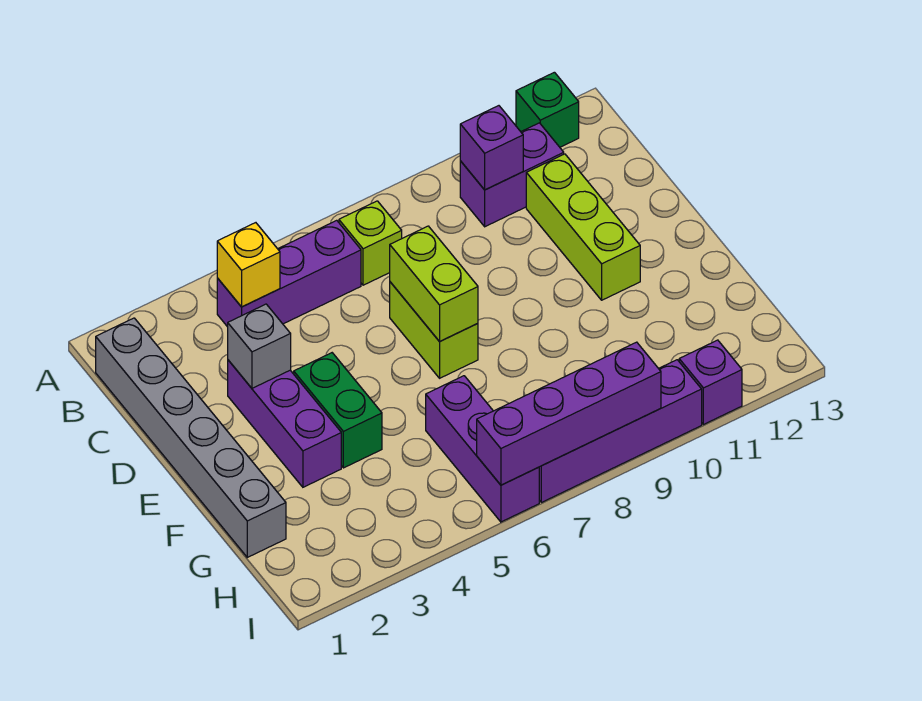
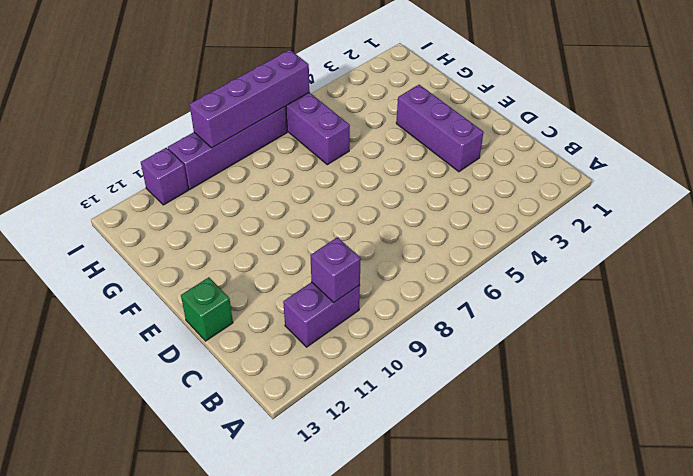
green brick D13 level 1 -> green brick A12 level 1
none -> grey brick B1:G1 level 1
none -> purple brick B4:B6 level 1
none -> lime brick B7 level 1

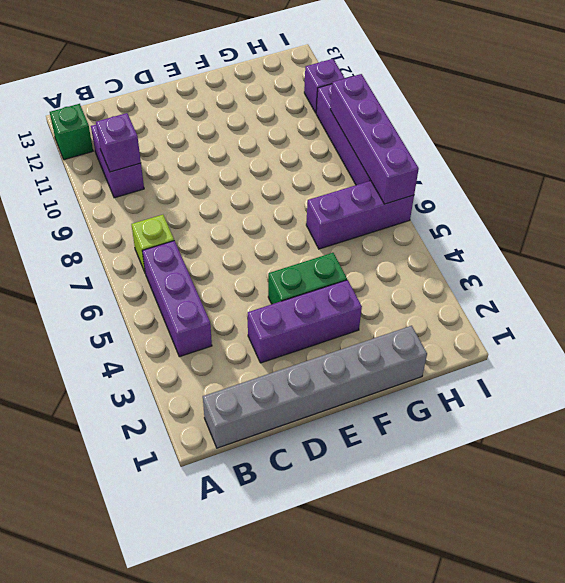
none -> lime brick C11:E11 level 1
none -> lime brick D7:E7 level 1
none -> yellow brick B4 level 2

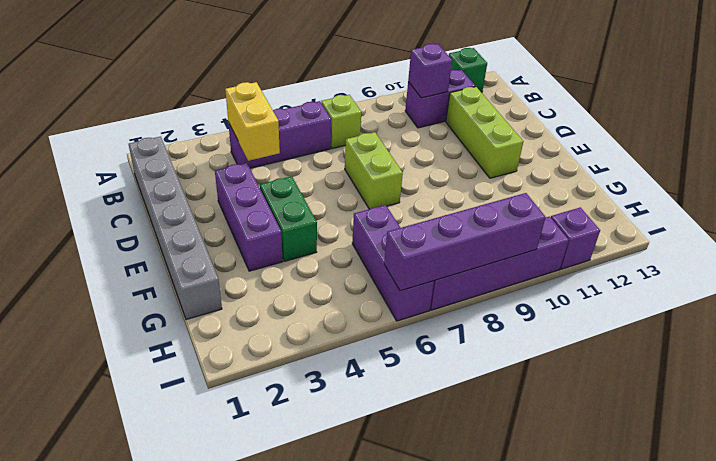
yellow brick B4:C4 level 2 -> yellow brick B4 level 2
none -> grey brick D3 level 2
none -> lime brick D7:E7 level 2

